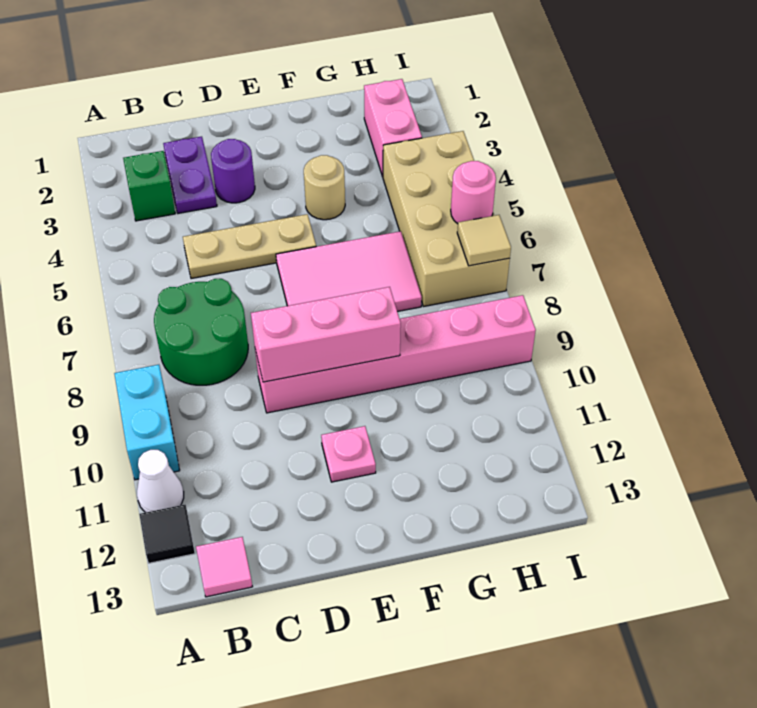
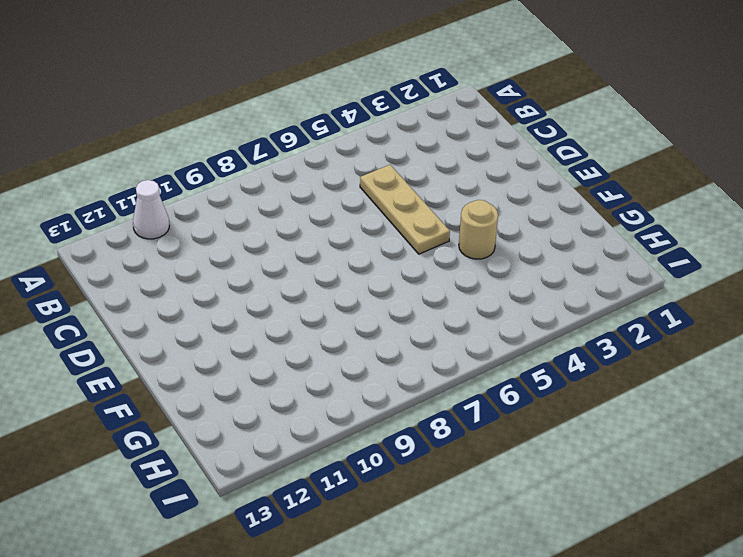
none -> cyan brick A9:A10 level 1
none -> black tile A12 level 1
none -> green brick B3 level 1

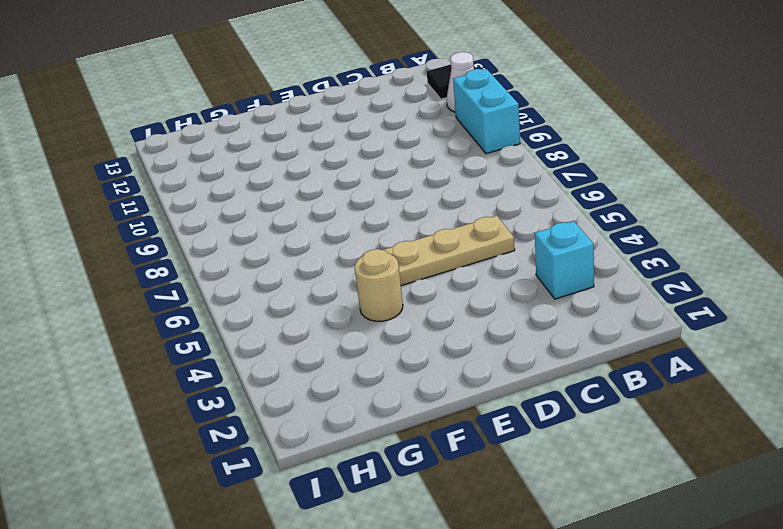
cyan brick B3 level 1 -> green brick B3 level 1
none -> green round brick B7:C8 level 1
none -> pink tile B13 level 1
none -> purple plate C2:C3 level 1

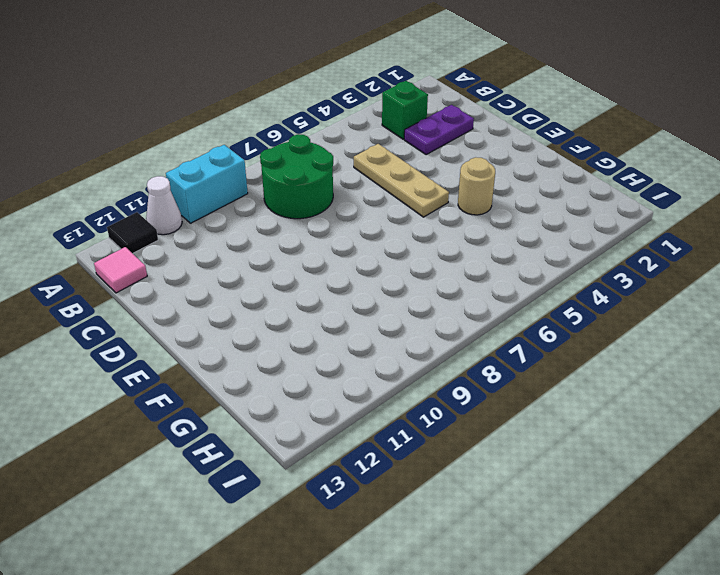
none -> purple round brick D3 level 1
none -> pink brick D9:I9 level 1
none -> pink tile E6:G7 level 1

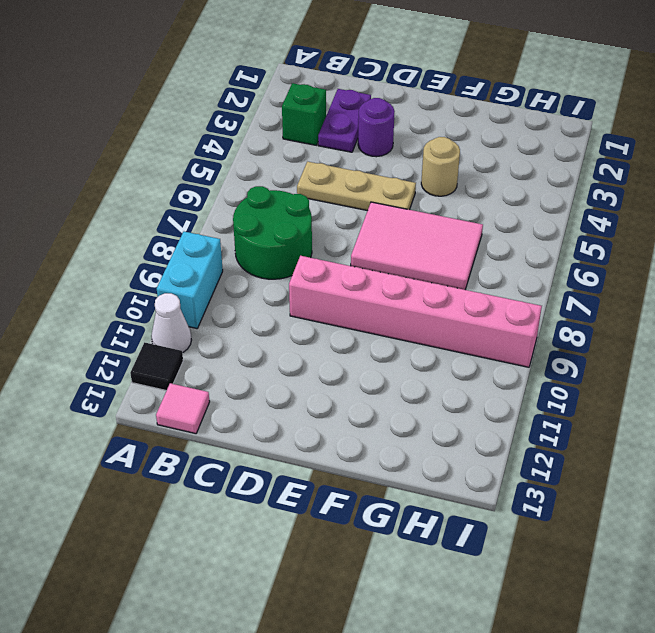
none -> pink plate E11 level 1
none -> pink brick H2:H3 level 1
none -> tan brick H4:I7 level 1

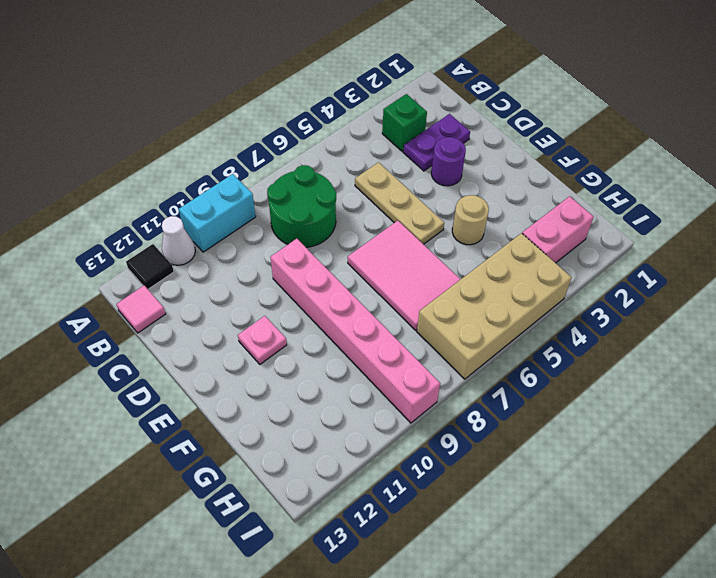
none -> pink brick D9:F9 level 2
none -> pink round brick I6 level 2
none -> tan tile I7 level 2

